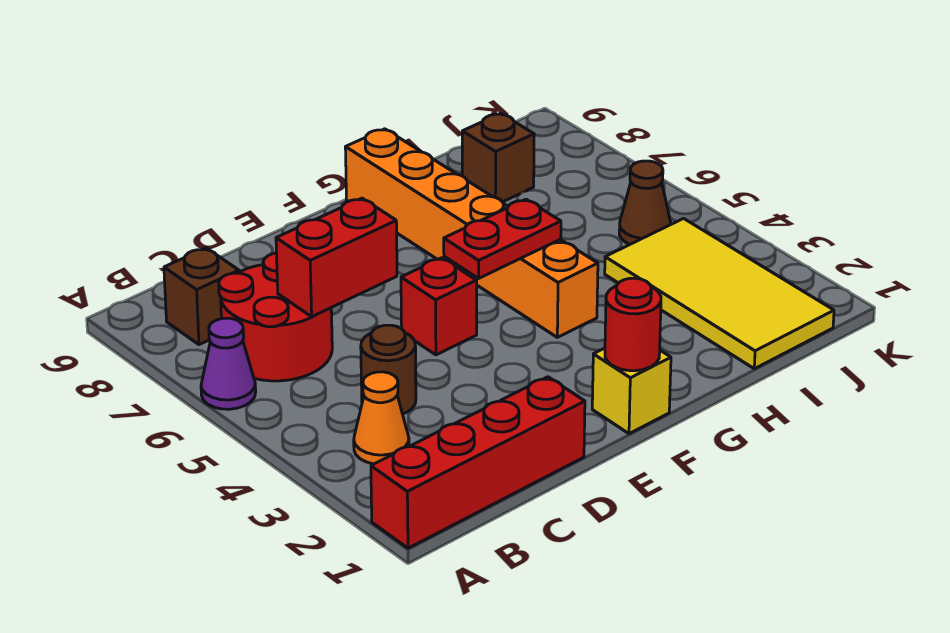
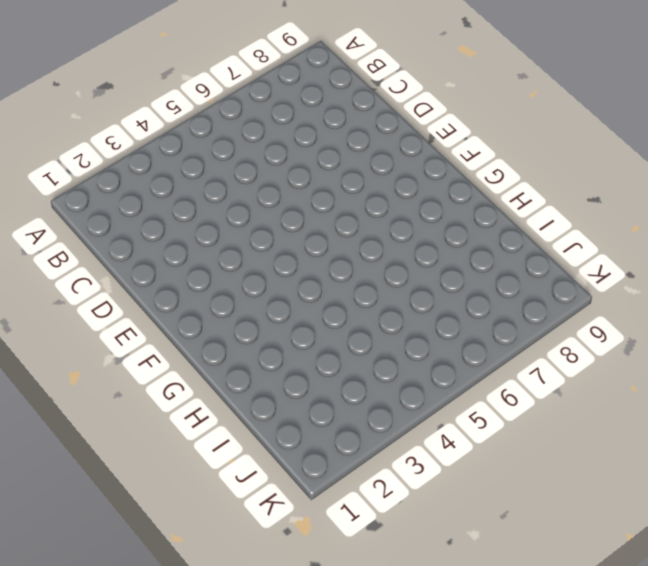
none -> red brick A1:D1 level 1
none -> purple cone A6 level 1
none -> orange cone B3 level 1

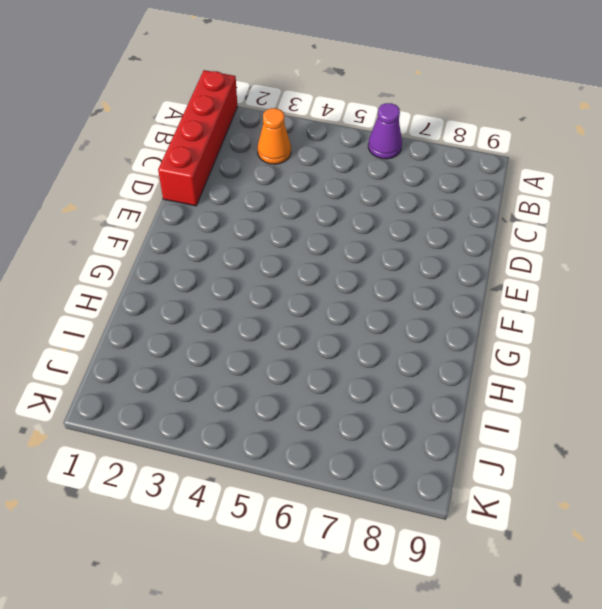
none -> red round brick B6:C7 level 1
none -> brown brick B8 level 1
none -> brown round brick C4 level 1

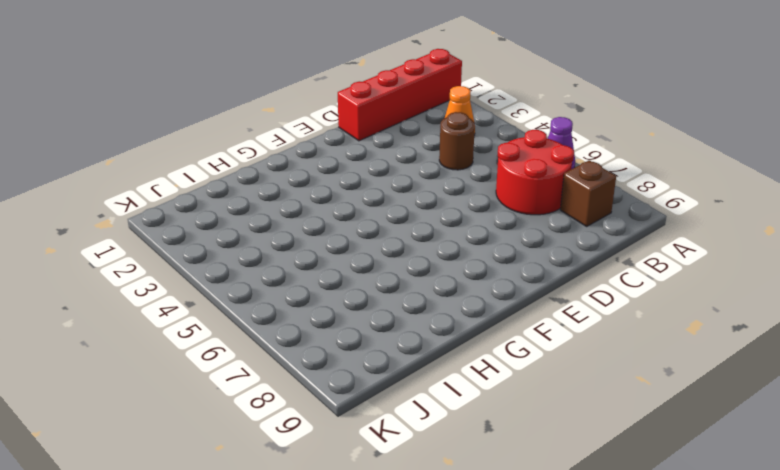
none -> red brick E5 level 1
none -> yellow brick F1 level 1
none -> orange brick G4:G9 level 1

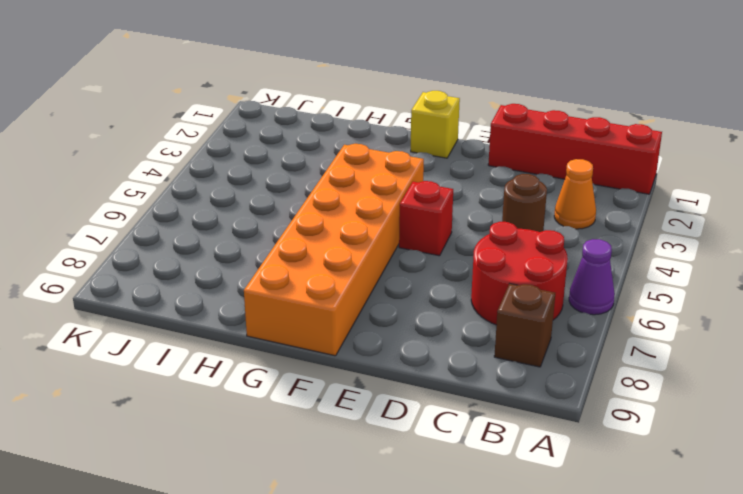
orange brick F4:G9 level 1 -> orange brick G4:G9 level 1
none -> yellow tile I1:J4 level 1
none -> brown brick I8 level 1
none -> brown cone J5 level 1

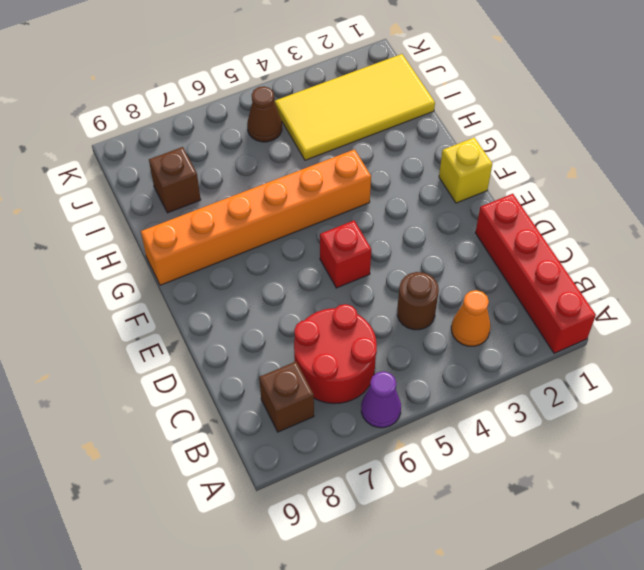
none -> red brick C6:D6 level 2
none -> red round brick F1 level 2
none -> red plate F5:G5 level 2

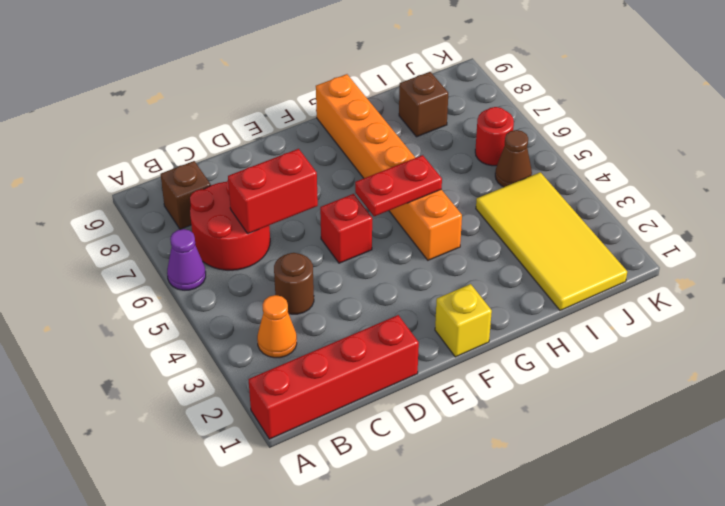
red round brick J6 level 1 -> red round brick F1 level 2

